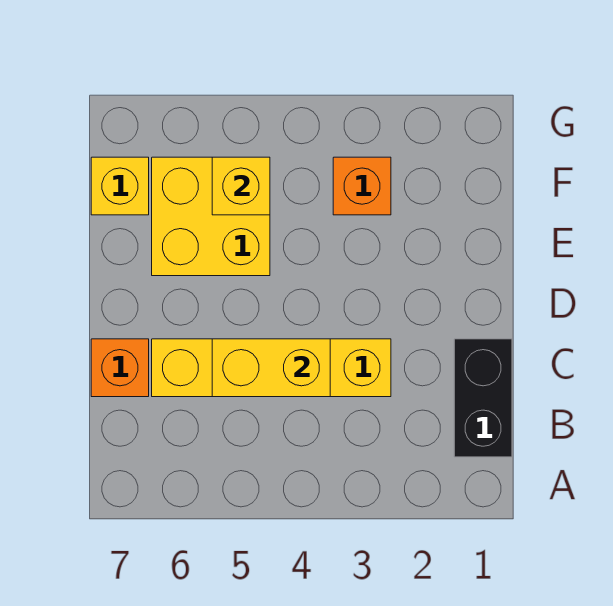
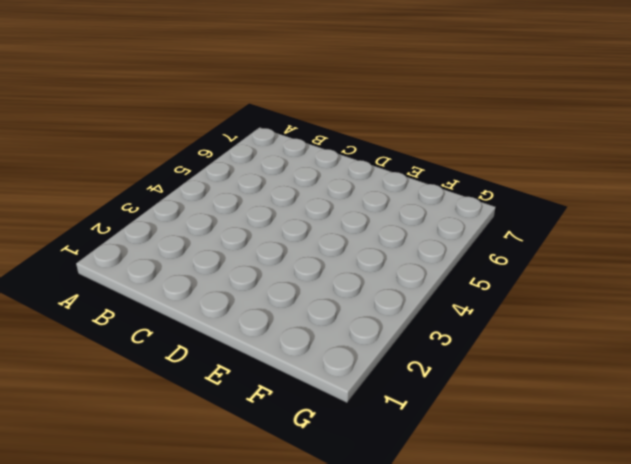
none -> black brick B1:C1 level 1
none -> yellow brick C3:C6 level 1

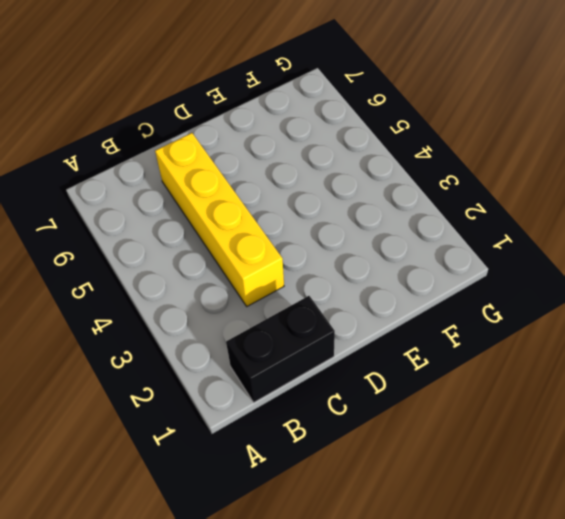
none -> orange brick C7 level 1
none -> yellow brick E5:F6 level 1

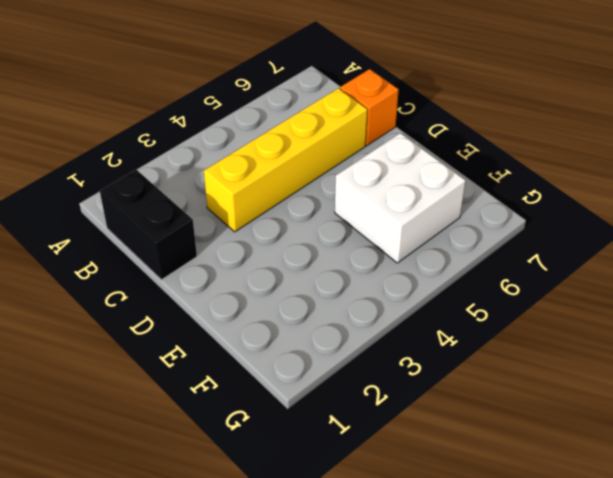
white brick E5:F6 level 1 -> yellow brick E5:F6 level 1
none -> orange brick F3 level 1
none -> yellow brick F7 level 1

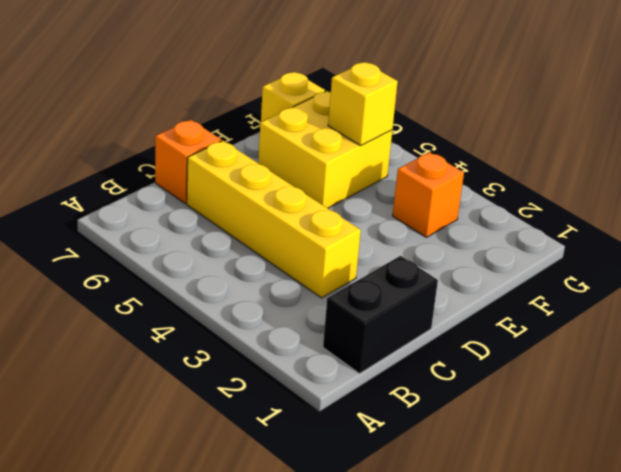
none -> yellow brick C4:C5 level 2

